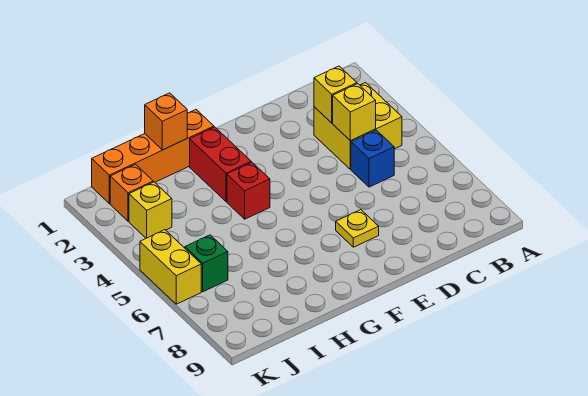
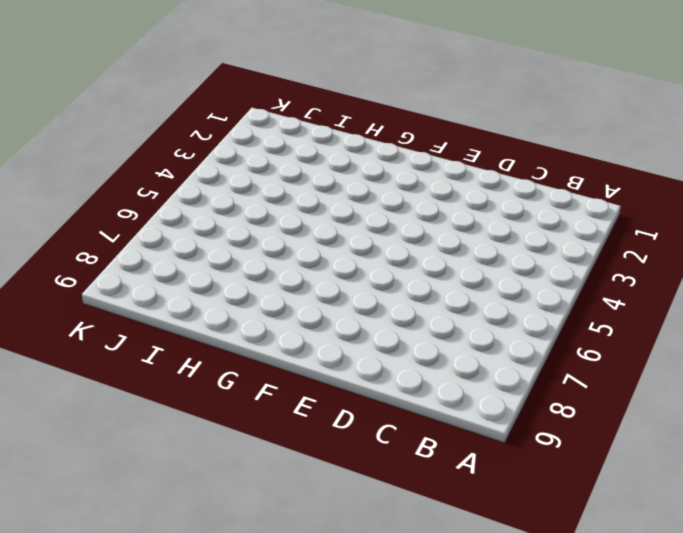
none -> yellow brick B3:C4 level 1
none -> blue brick C5 level 1
none -> yellow plate E7 level 1

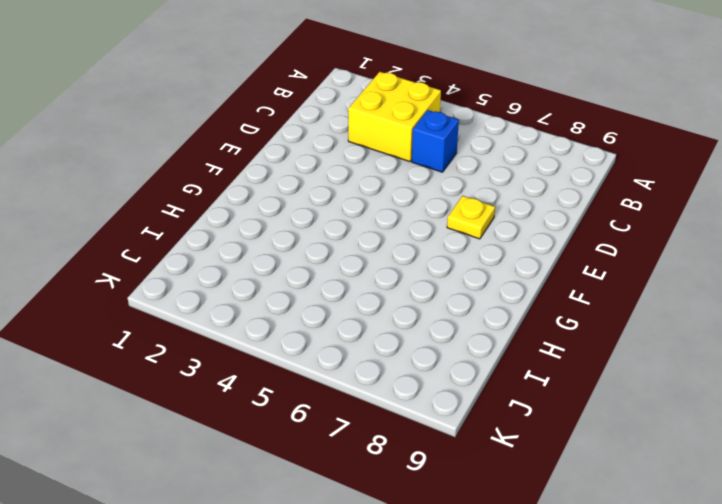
none -> orange brick G1:J1 level 1
none -> red brick G2:G3 level 1
none -> red brick G4 level 1

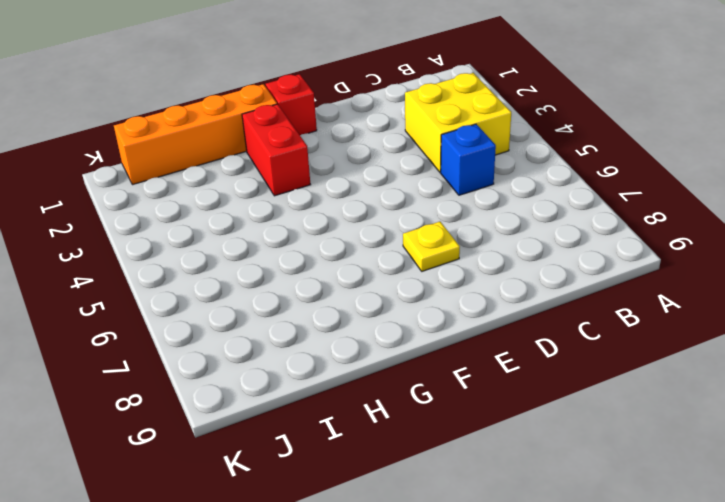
red brick F1 level 1 -> red brick G4 level 1
none -> orange brick J2 level 1
none -> yellow brick J3 level 1
none -> green brick J6 level 1

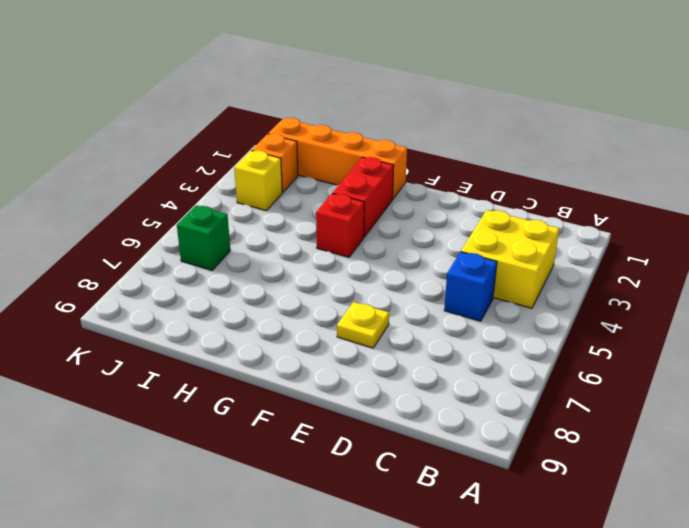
none -> yellow brick K5:K6 level 1
none -> yellow brick C3 level 2
none -> yellow brick C4 level 2

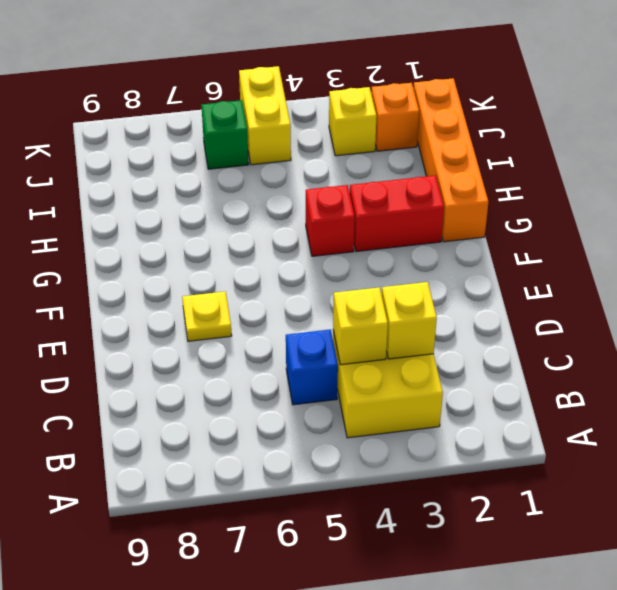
yellow brick J5:K5 level 1 -> yellow brick K5:K6 level 1
none -> orange brick H1 level 2

